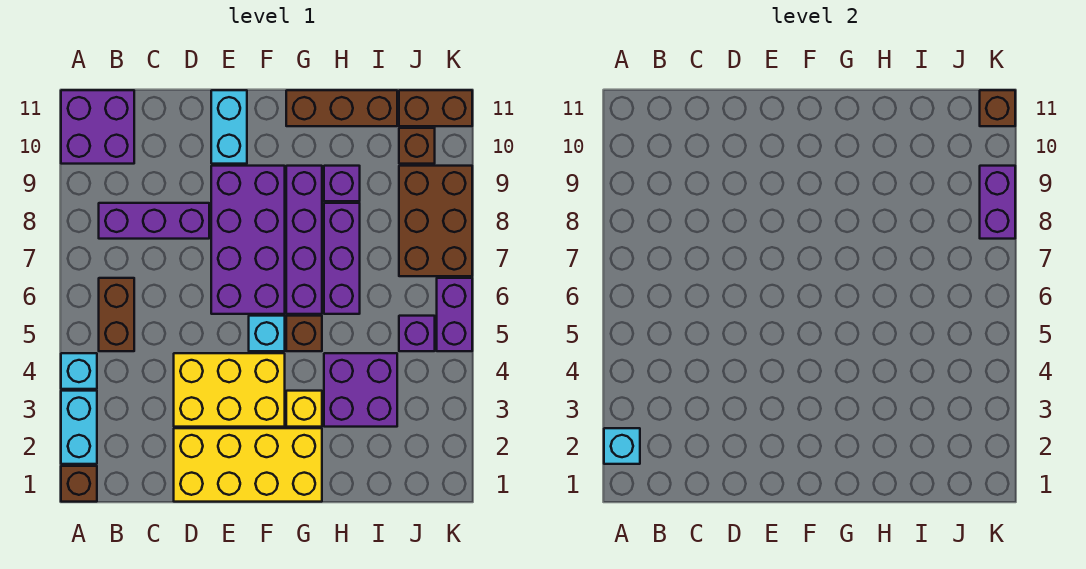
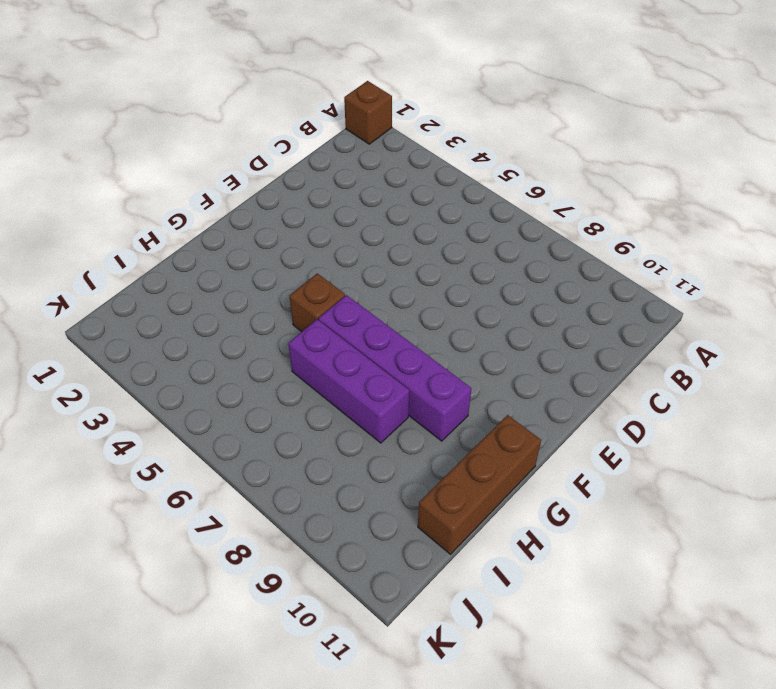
none -> cyan brick A2:A3 level 1
none -> cyan brick A4 level 1
none -> purple brick A10:B11 level 1

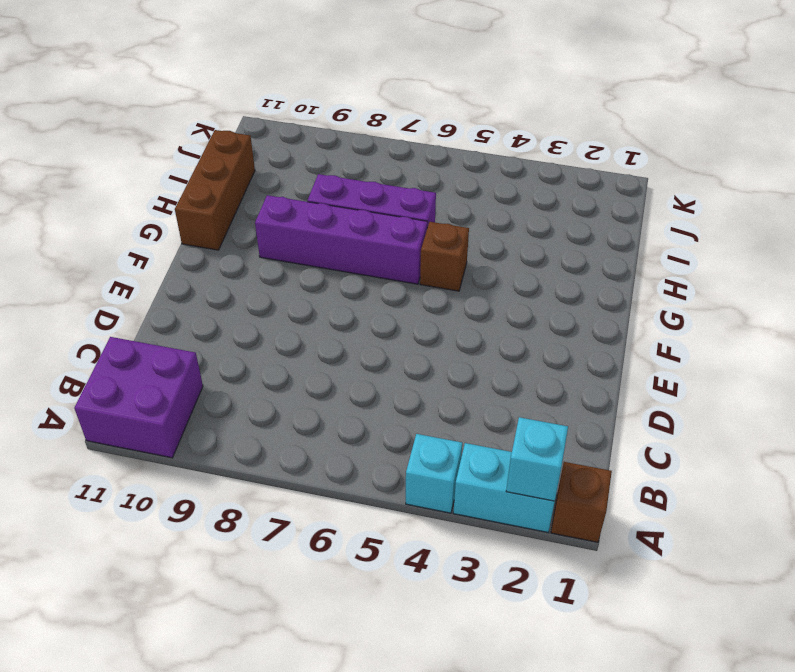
none -> brown brick B5:B6 level 1
none -> purple brick B8:D8 level 1
none -> yellow brick D1:G2 level 1

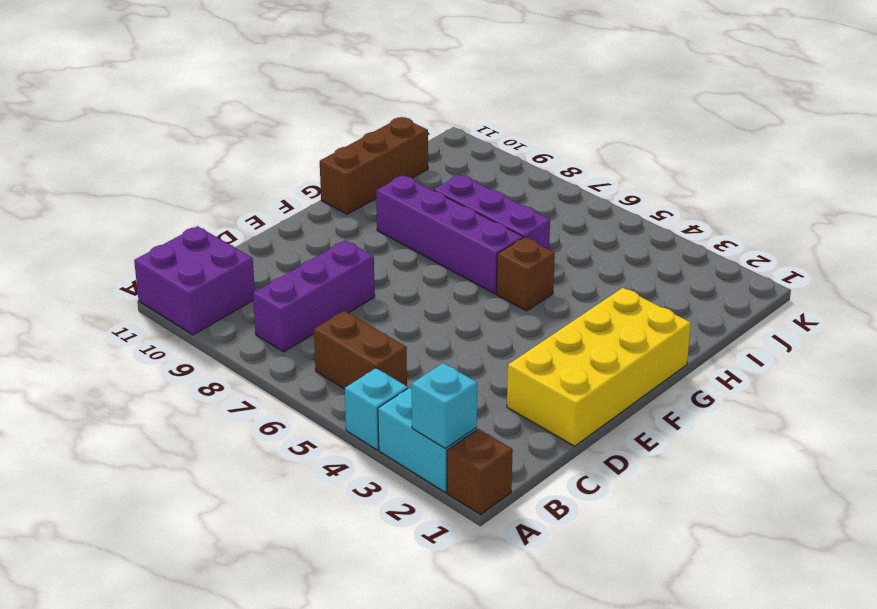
none -> yellow brick D3:F4 level 1
none -> purple brick E6:F9 level 1
none -> cyan brick E10:E11 level 1

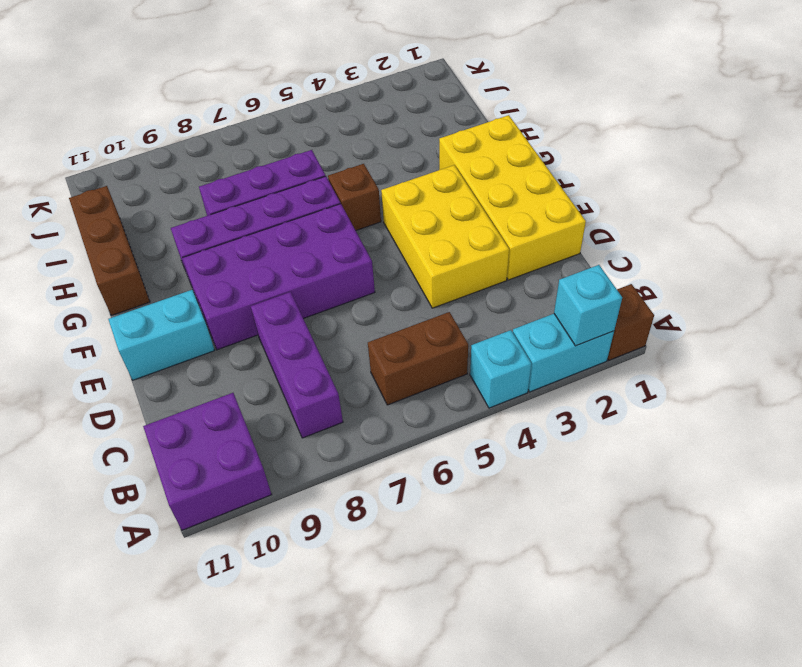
none -> cyan brick F5 level 1
none -> yellow brick G3 level 1
none -> purple brick H3:I4 level 1

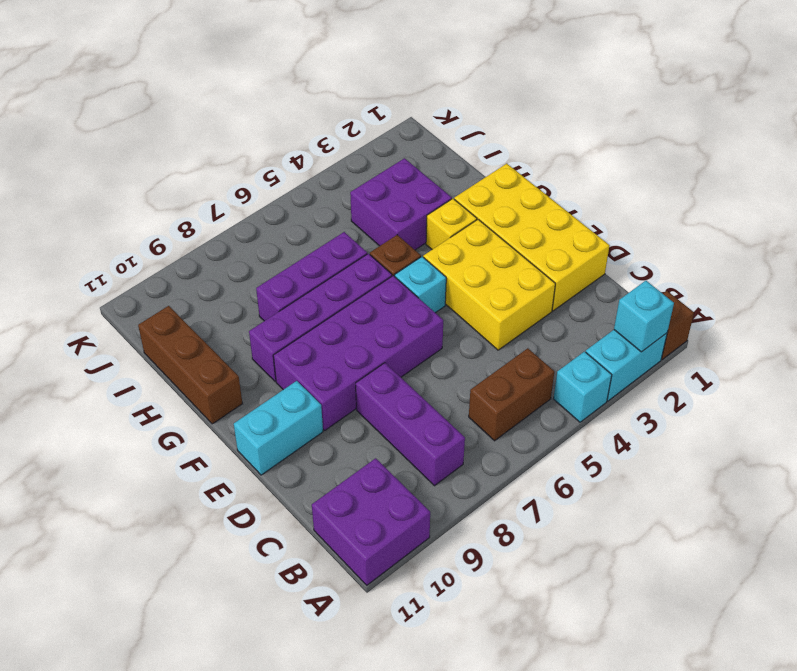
none -> purple brick H9 level 1
none -> purple brick J5 level 1
none -> brown brick J7:K9 level 1

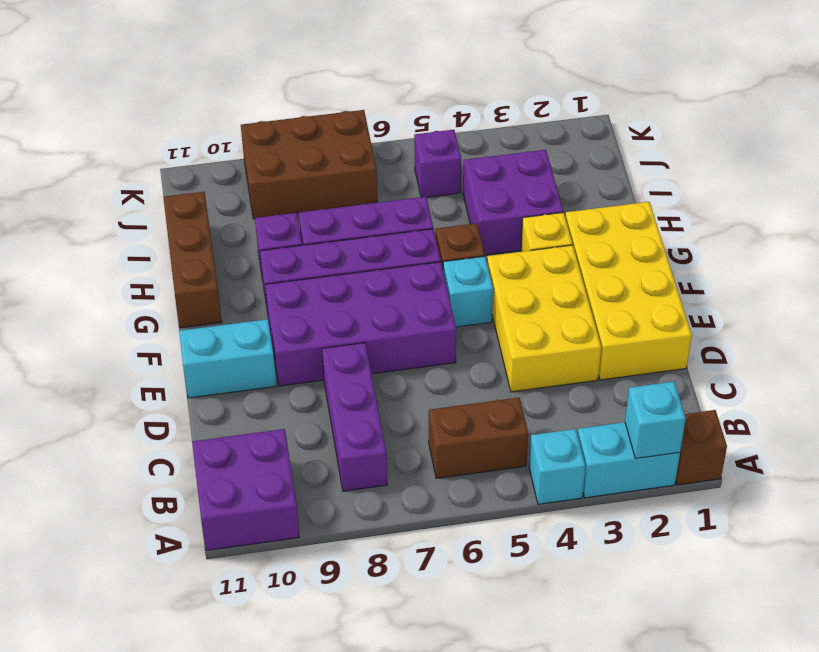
none -> brown brick J10 level 1
none -> brown brick J11:K11 level 1
none -> purple brick K5:K6 level 1

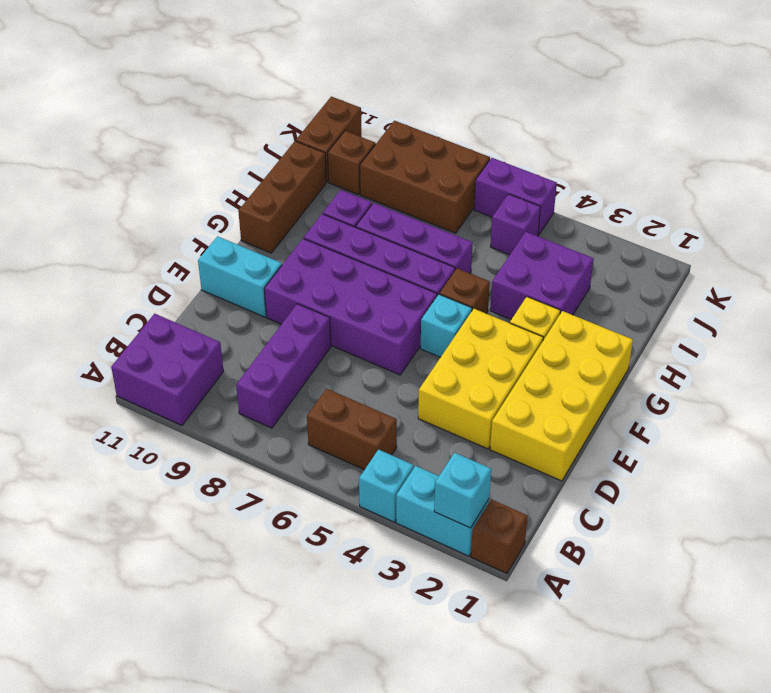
none -> purple brick K8:K9 level 2
none -> brown brick K11 level 2

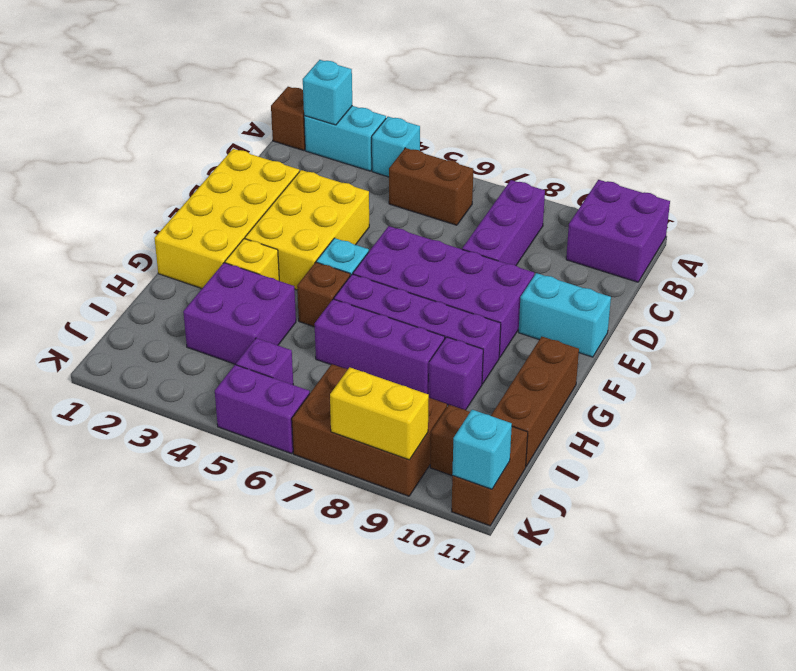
yellow brick K8:K9 level 2 -> purple brick K8:K9 level 2
cyan brick K11 level 2 -> brown brick K11 level 2

